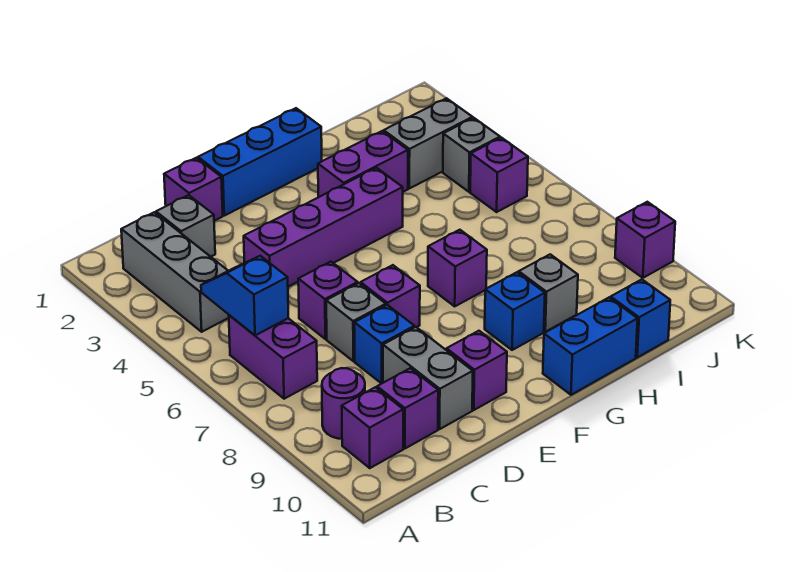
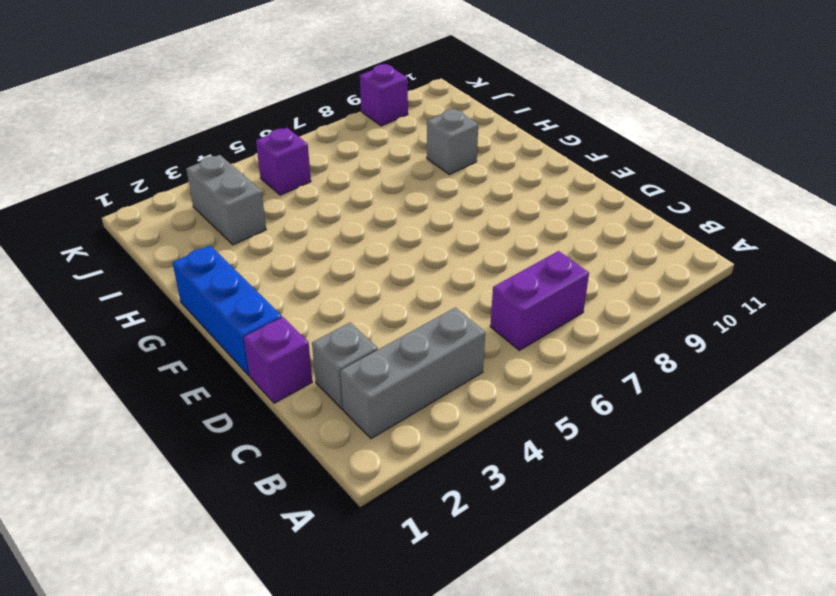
none -> purple round brick B9 level 1
none -> purple brick B10 level 1
none -> purple brick C10 level 1

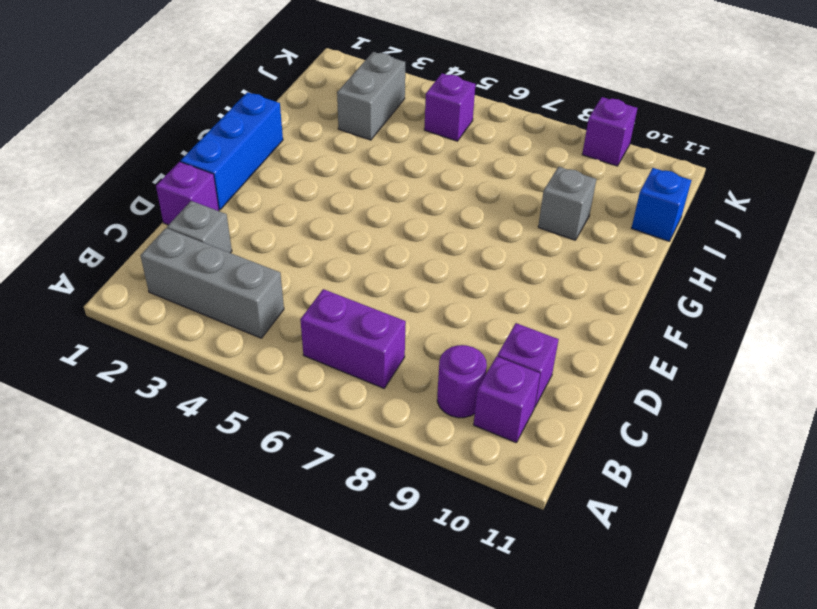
none -> purple brick D4:G4 level 1
none -> purple brick D6 level 1
none -> grey brick D7 level 1

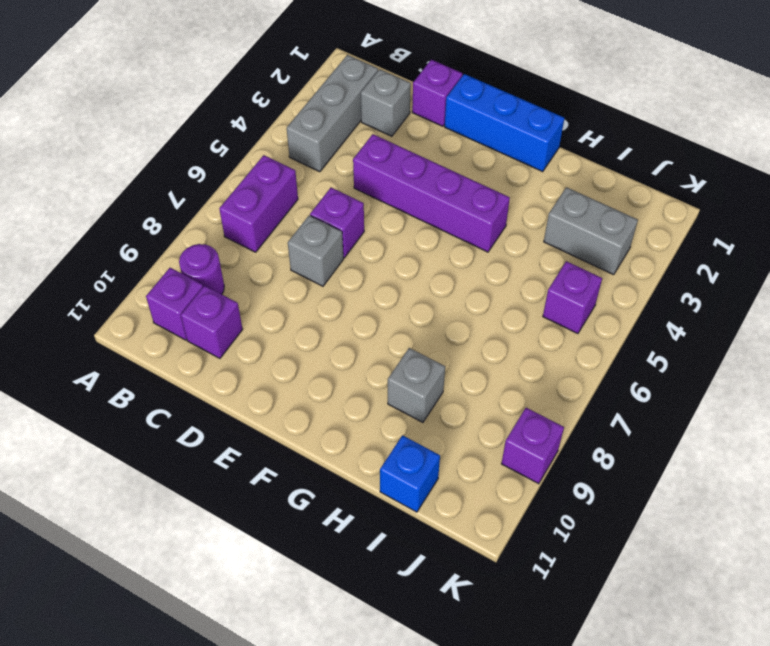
none -> blue brick D8 level 1
none -> grey brick D9:D10 level 1
none -> purple brick E7 level 1

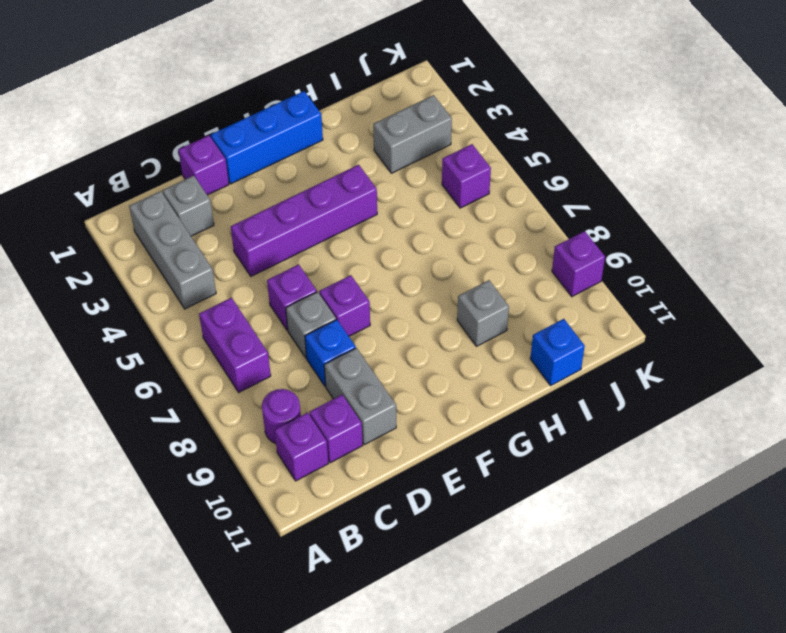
none -> purple brick E10 level 1
none -> purple brick G3:H3 level 1
none -> purple brick G7 level 1

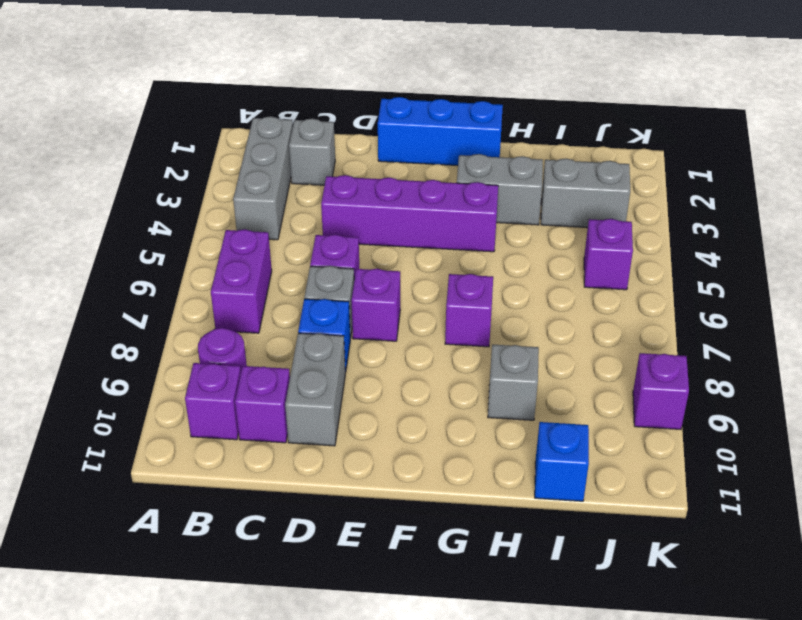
grey brick G3:H3 level 1 -> purple brick G3:H3 level 1
none -> purple brick D1 level 1
none -> purple brick E10 level 1
none -> blue brick G9 level 1

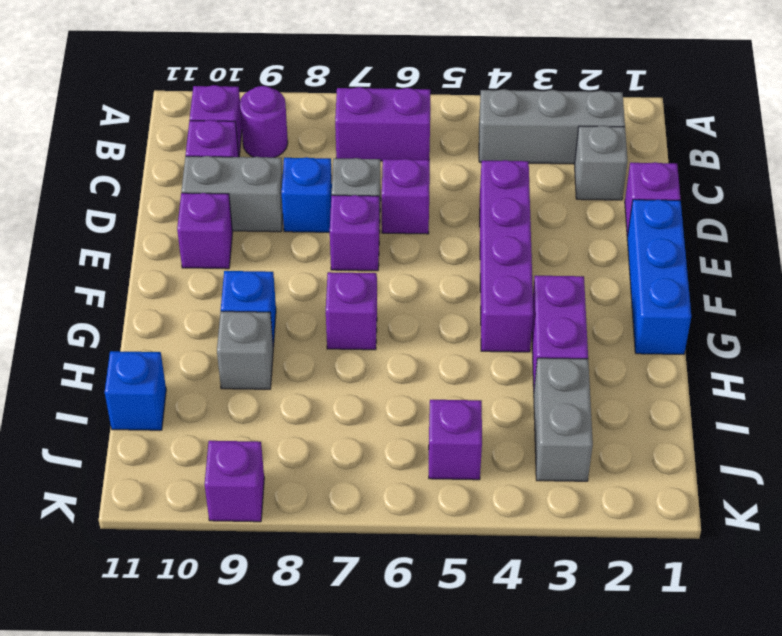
none -> blue brick G11:H11 level 1
none -> grey brick J4 level 1
none -> blue slope B5:B6 level 2 top 6

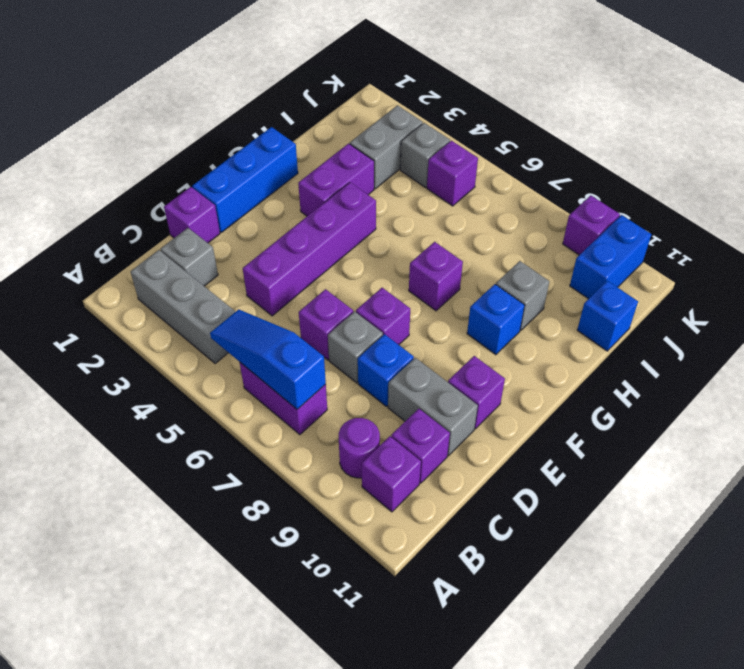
blue slope B5:B7 level 2 top 7 -> blue slope B5:B6 level 2 top 6
blue brick J10:K10 level 1 -> blue brick G11:H11 level 1

